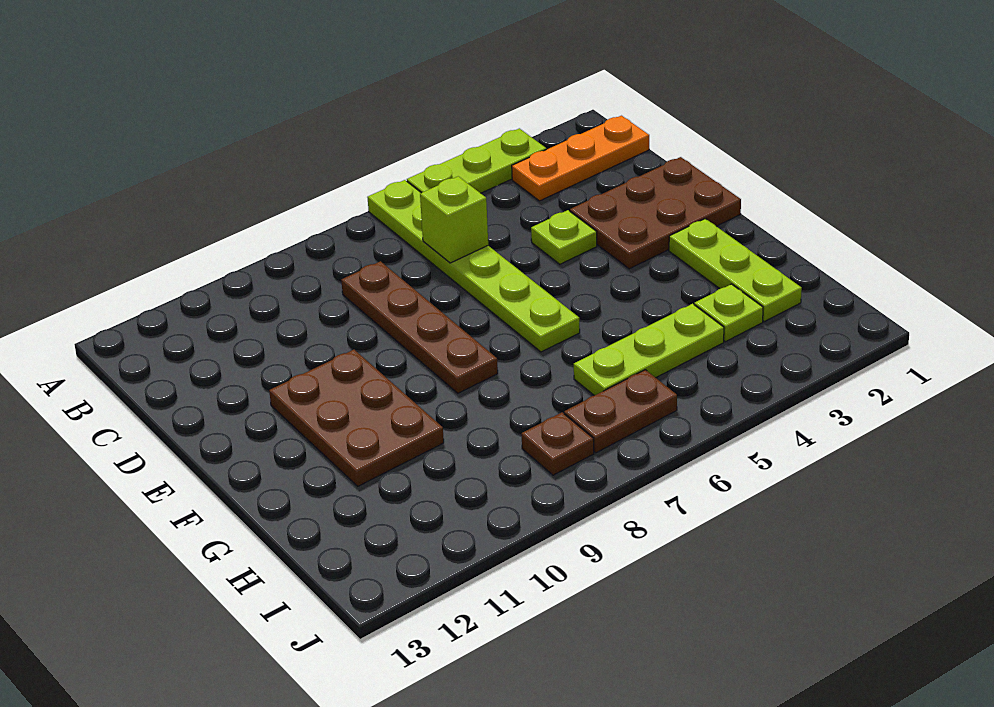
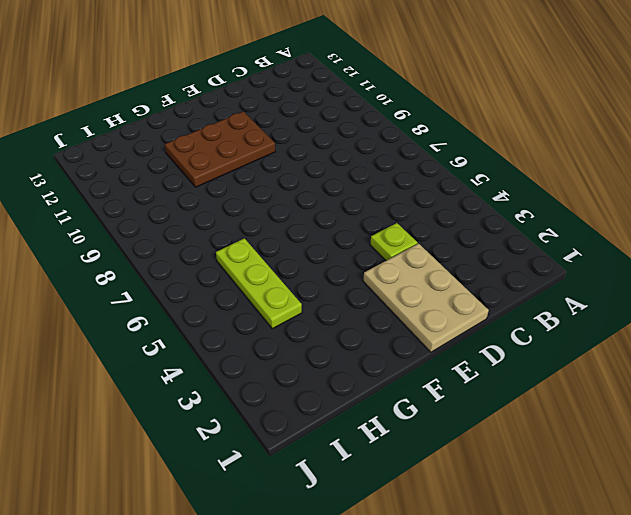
tan plate D1:E3 level 1 -> brown plate D1:E3 level 1
none -> lime plate A3:A5 level 1
none -> lime plate A6:F6 level 1
none -> orange plate B1:B3 level 1

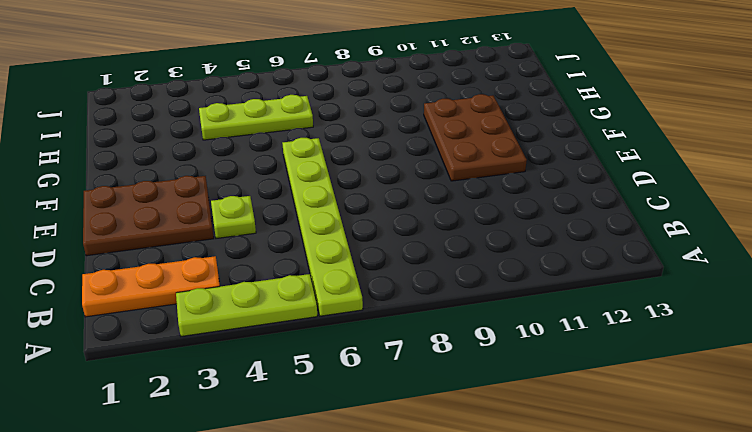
none -> brown plate C8:F8 level 1
none -> lime plate F2:H2 level 1
none -> lime plate H3 level 1

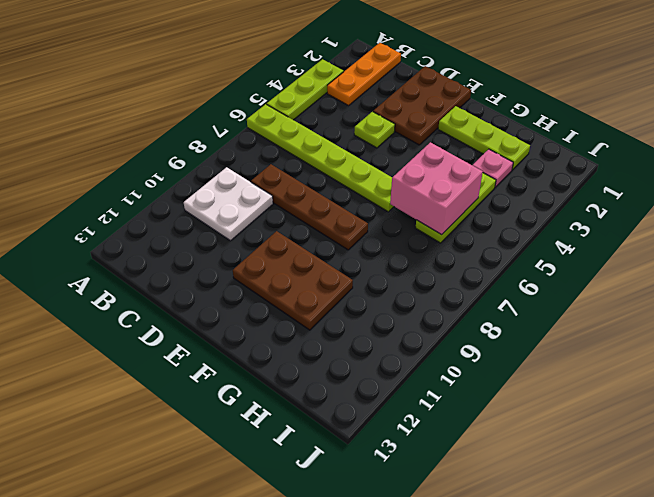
white plate B9:C10 level 1 -> none
pink brick G5:H6 level 2 -> none
pink plate H3 level 1 -> lime plate H3 level 1
none -> brown plate I6:I7 level 1
none -> brown plate I8 level 1
none -> lime brick C6 level 2

